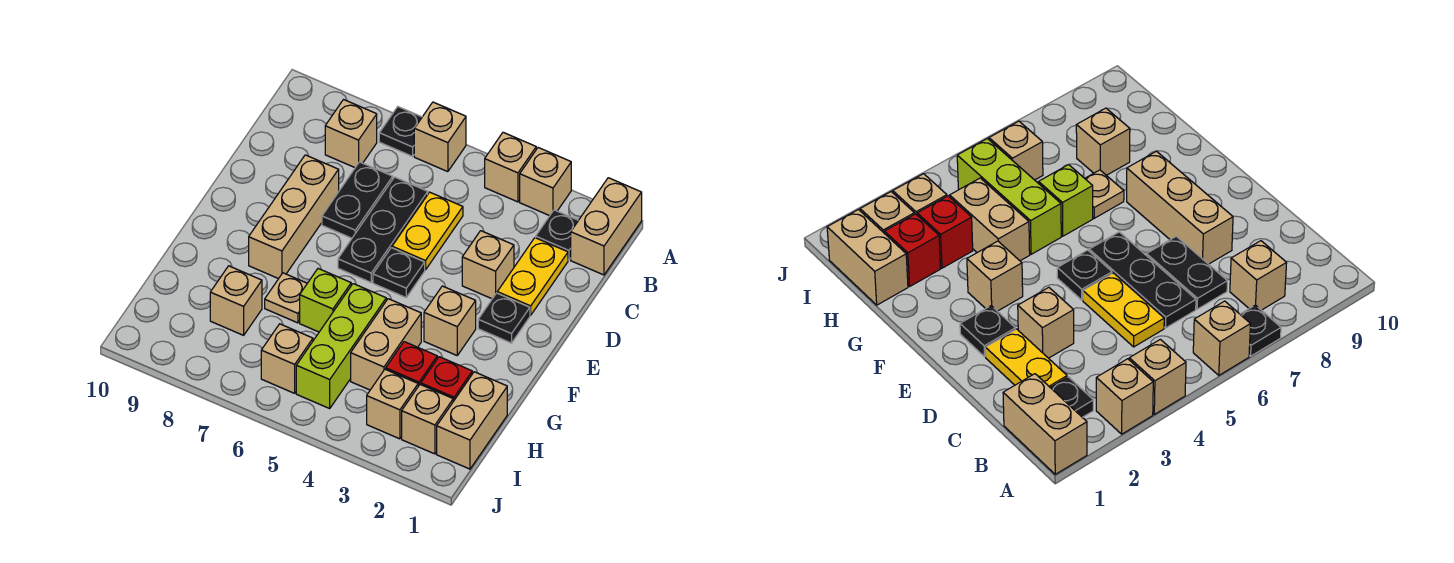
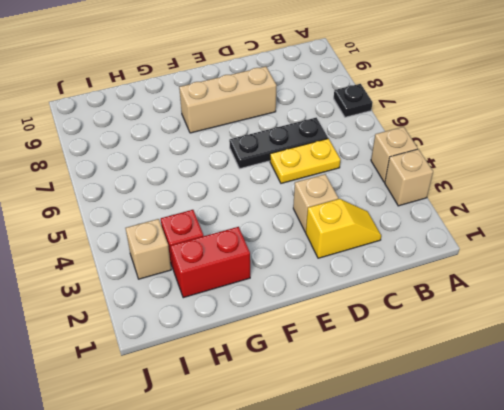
yellow slope C2:D2 level 1 top D -> yellow plate C2:D2 level 1
red brick G2:H2 level 1 -> red brick H2 level 1
none -> tan brick A1:B1 level 1
none -> tan brick A6 level 1
none -> black plate B2 level 1

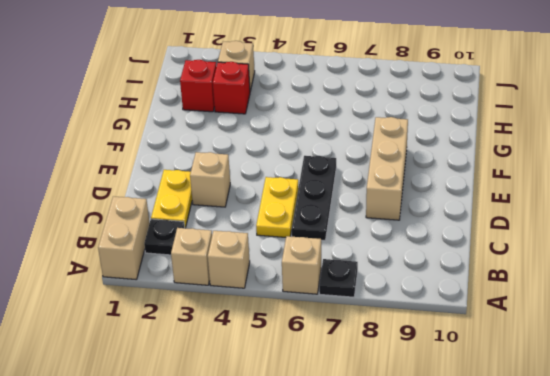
none -> tan brick B8 level 1
none -> black plate C7:D7 level 1
none -> black plate E2 level 1

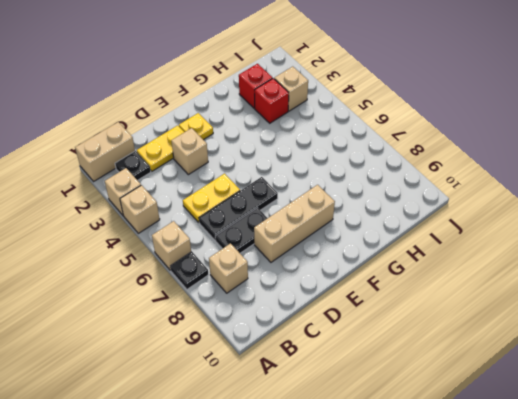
yellow plate E2 level 1 -> black plate E2 level 1
none -> black plate E5 level 1
none -> tan brick F3 level 1
none -> tan brick G4:H4 level 1

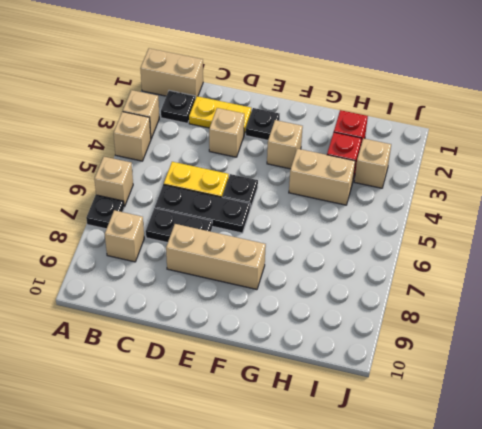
none -> lime brick G5:I5 level 1
none -> lime brick G6 level 1
none -> tan plate G7 level 1

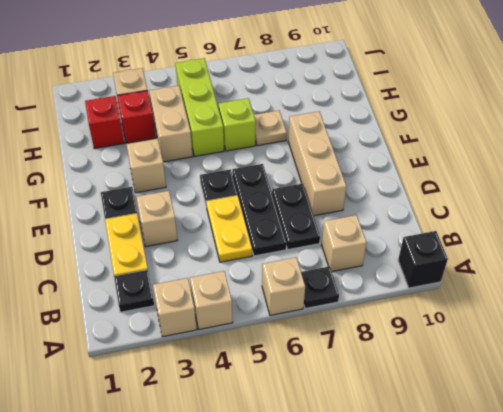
black brick A10 level 1 -> none
none -> tan brick A1:B1 level 1
none -> tan brick H1:I1 level 1
none -> tan brick H8 level 1

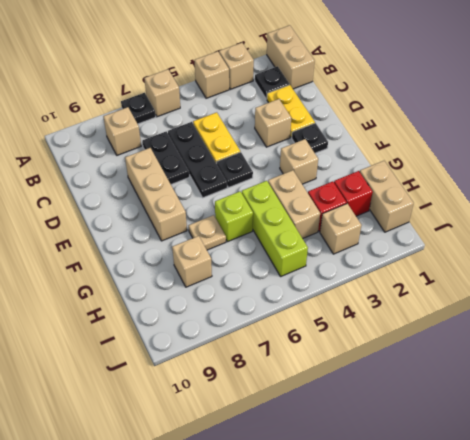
none -> tan brick I2 level 1
none -> tan brick I6 level 1

